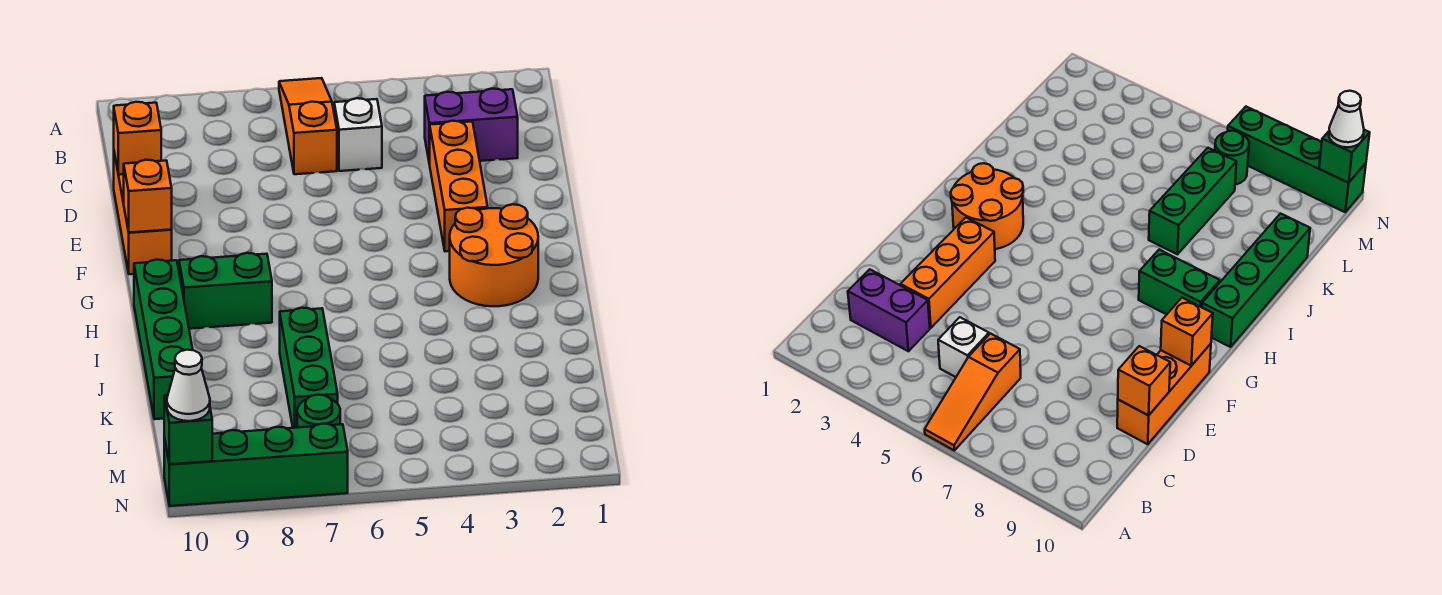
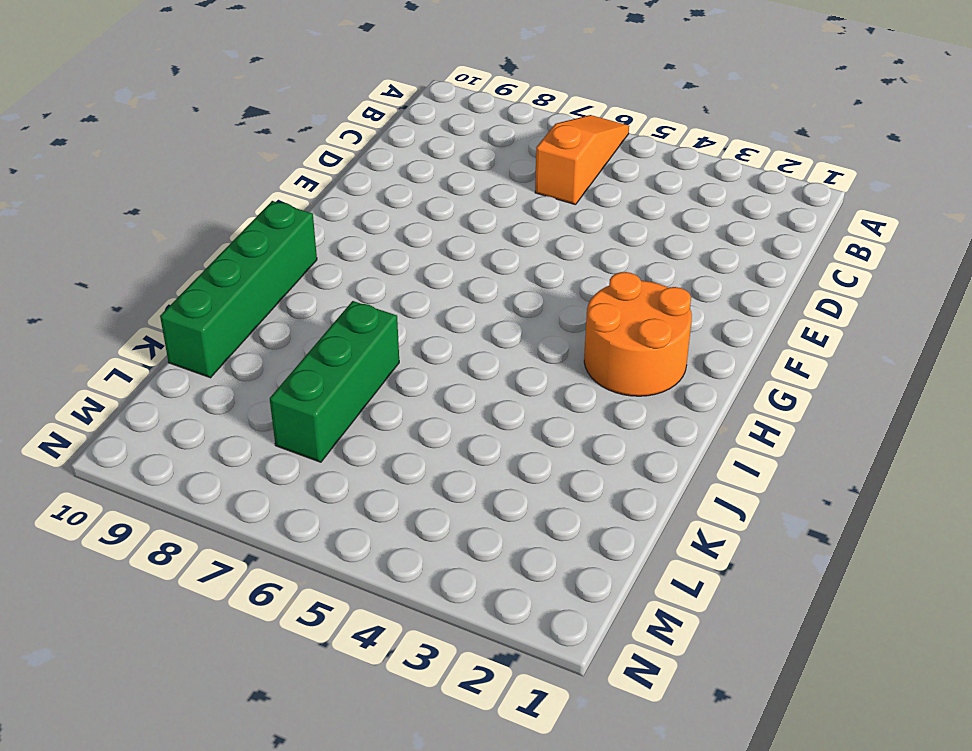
none -> purple brick C2:C3 level 1
none -> white brick C5 level 1
none -> orange brick D3:F3 level 1

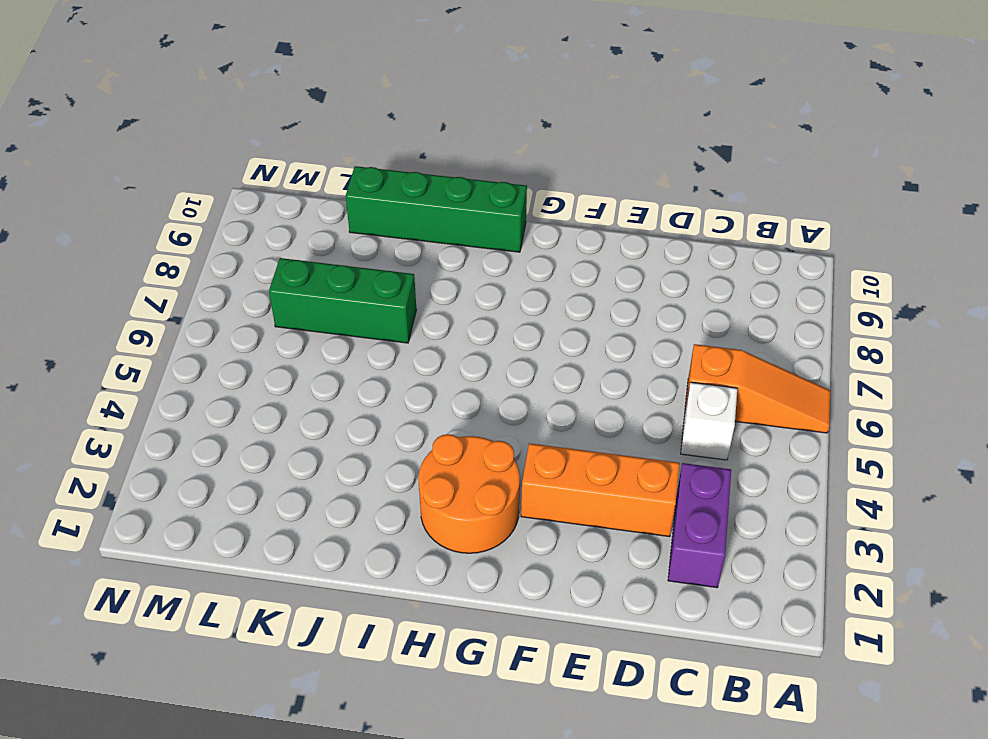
none -> orange brick D10:F10 level 1
none -> green brick H8:H9 level 1
none -> green round brick M7 level 1

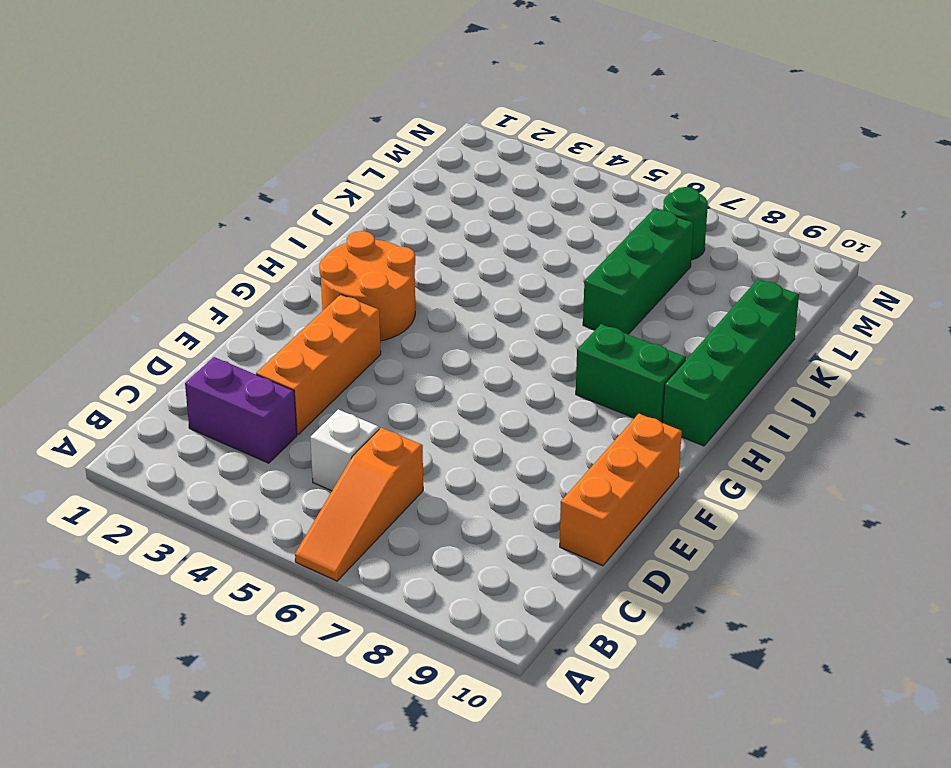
none -> green brick N7:N10 level 1
none -> orange brick D10 level 2
none -> orange brick F10 level 2

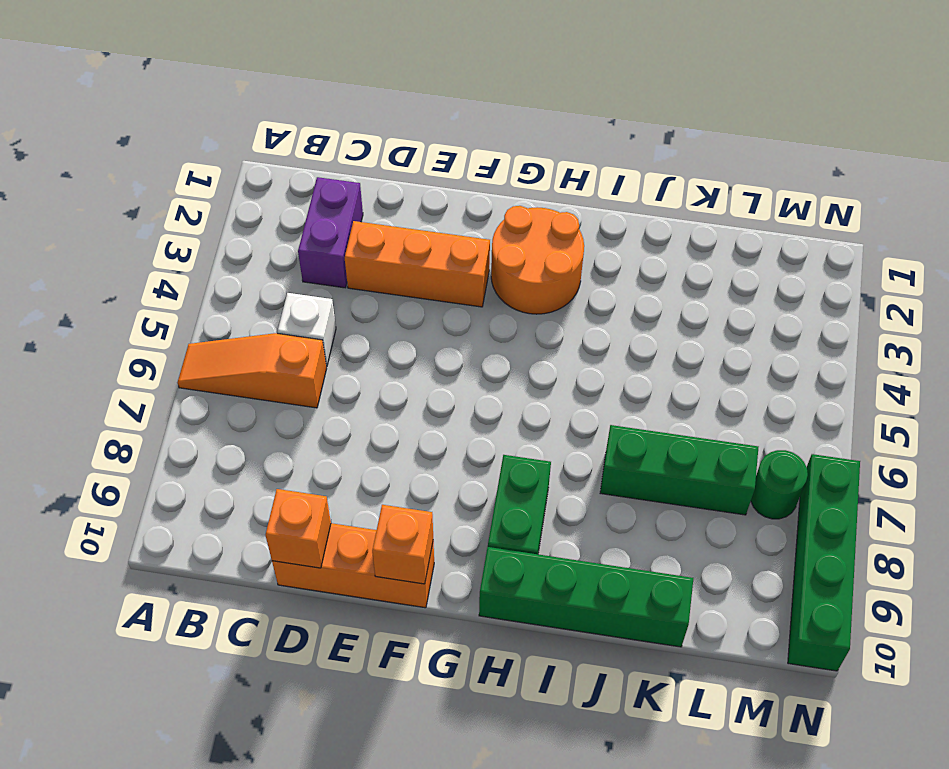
none -> green brick N10 level 2
none -> white cone N10 level 3

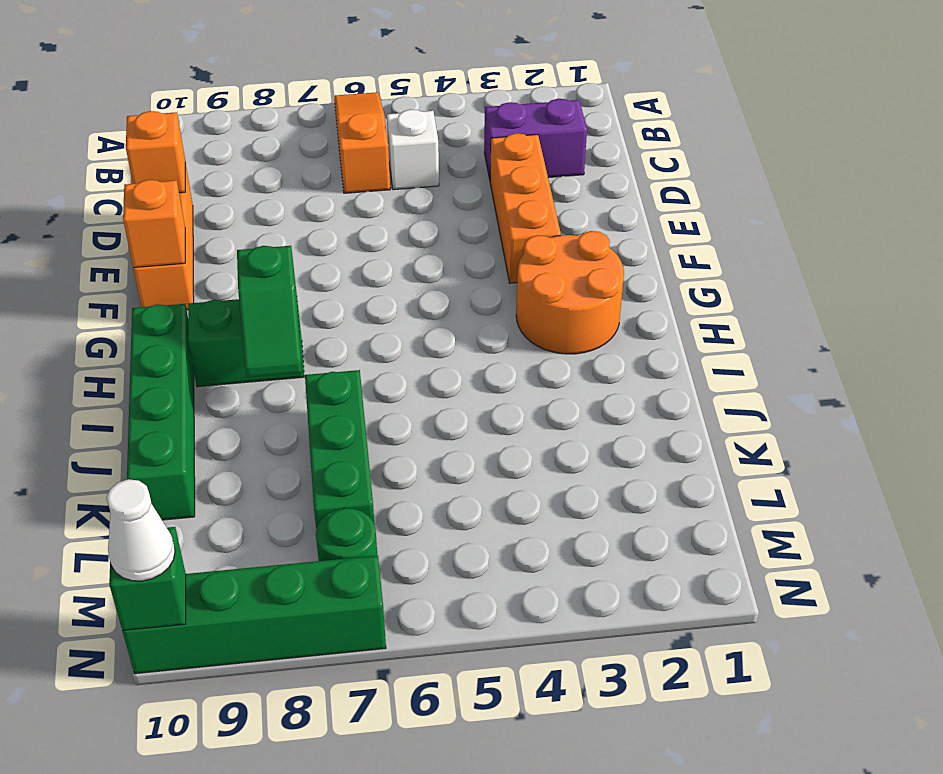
green slope H8:I8 level 2 top H -> none

